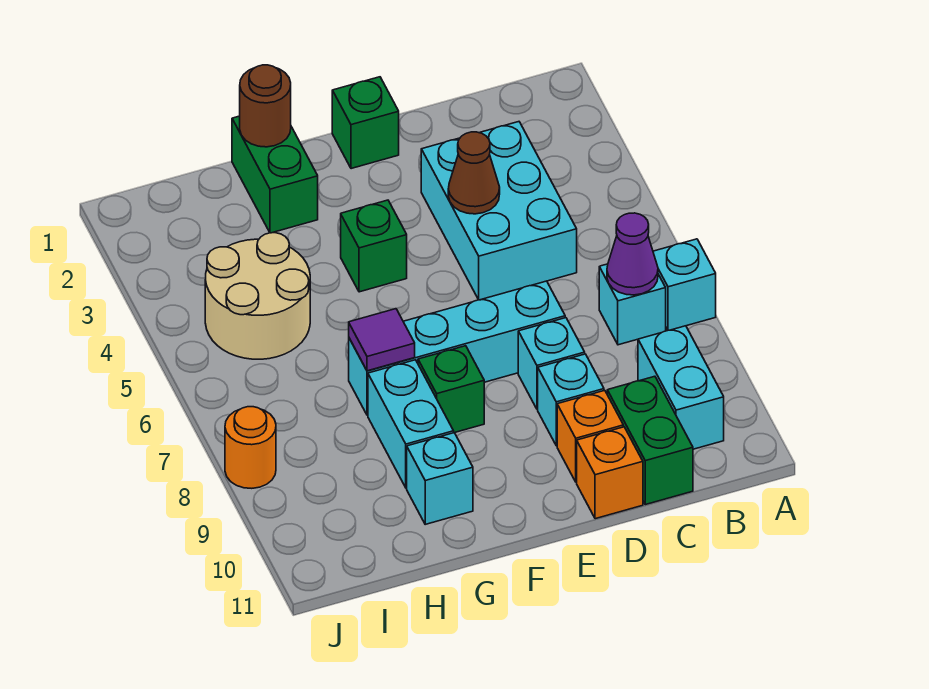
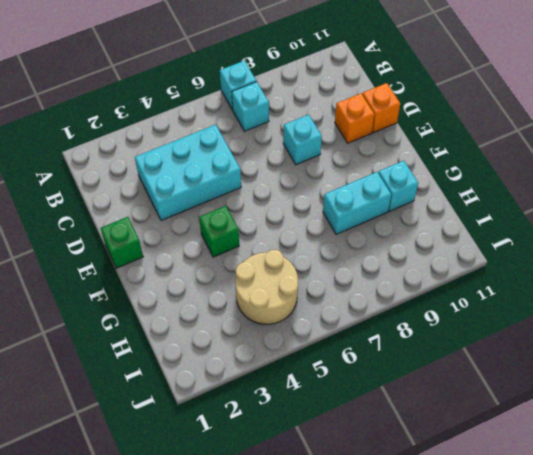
none -> cyan brick B9:B10 level 1
none -> green brick C10:C11 level 1
none -> cyan brick D7:G7 level 1

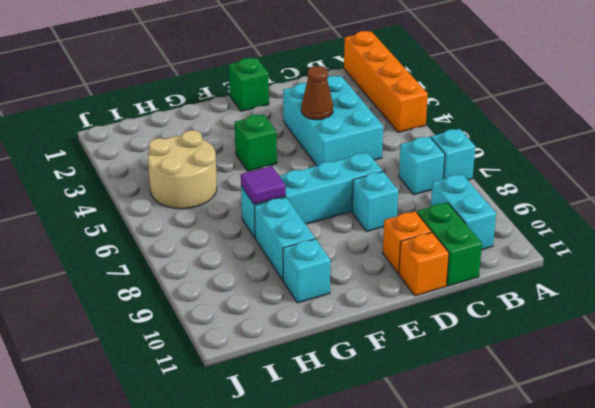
orange brick A1:A4 level 1 -> none
none -> cyan brick D9 level 1
none -> green brick F8 level 1
none -> green brick G1:G2 level 1

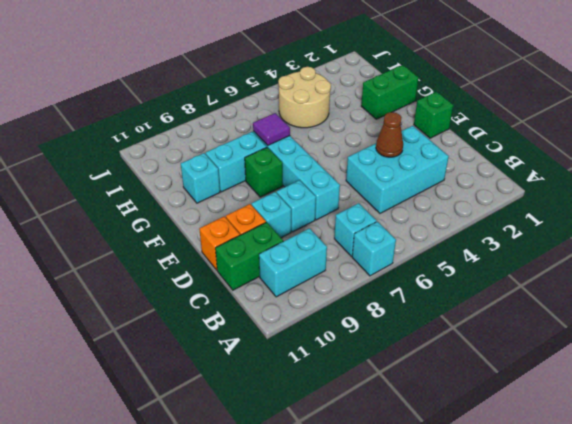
none -> green brick F4 level 1
none -> orange round brick J8 level 1
none -> purple cone B7 level 2

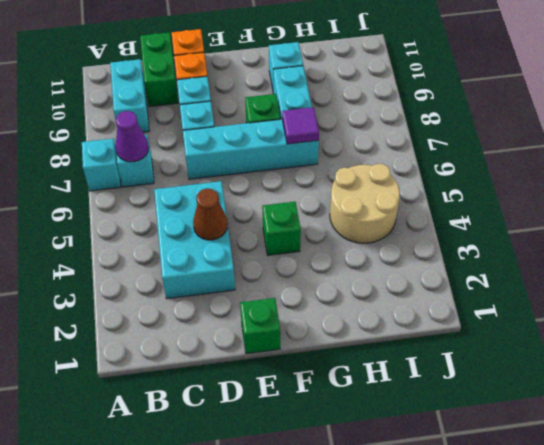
none -> green brick G1:G2 level 1
none -> orange round brick J8 level 1
none -> brown round brick G1 level 2

